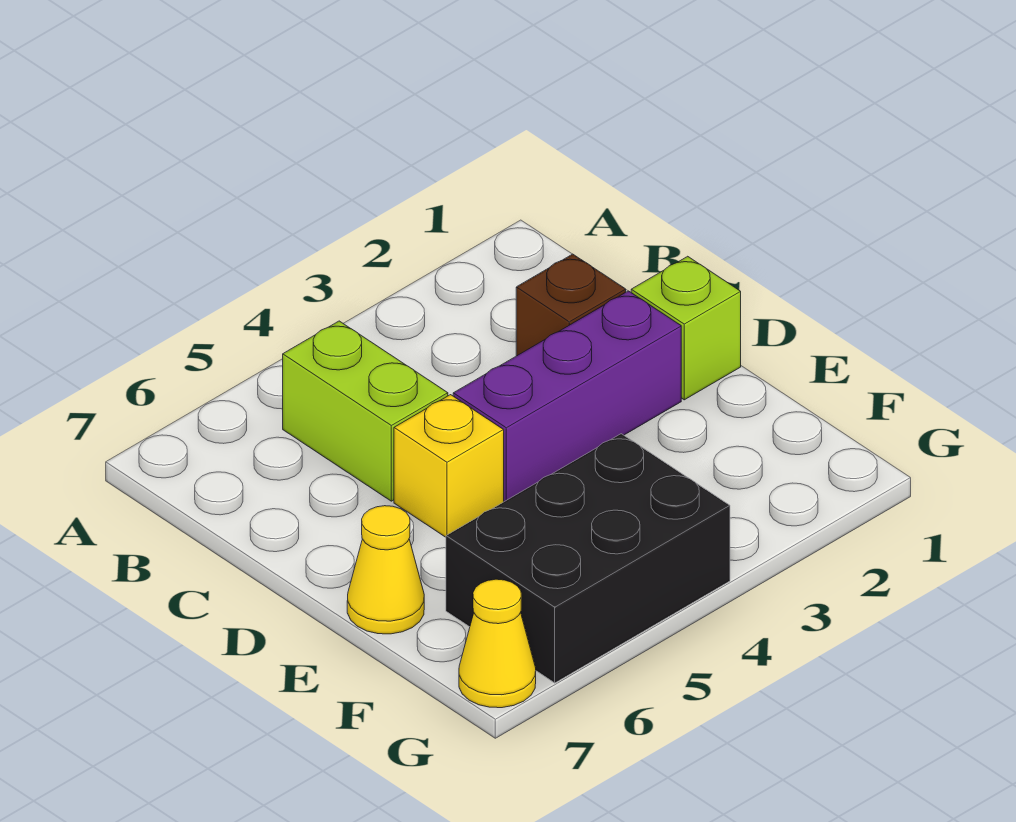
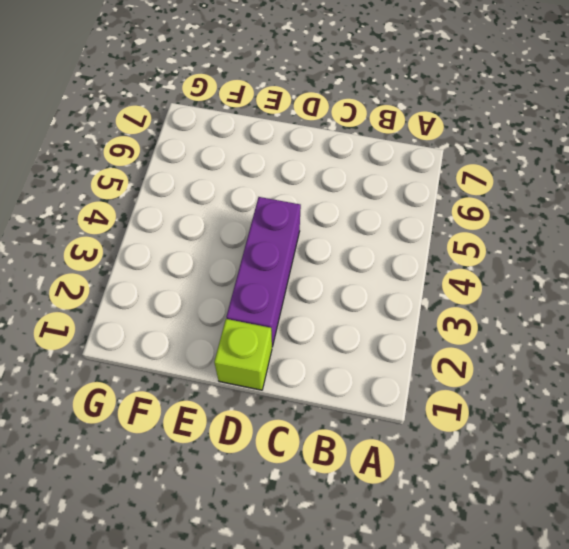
none -> lime brick B5:C5 level 1
none -> brown brick C2 level 1

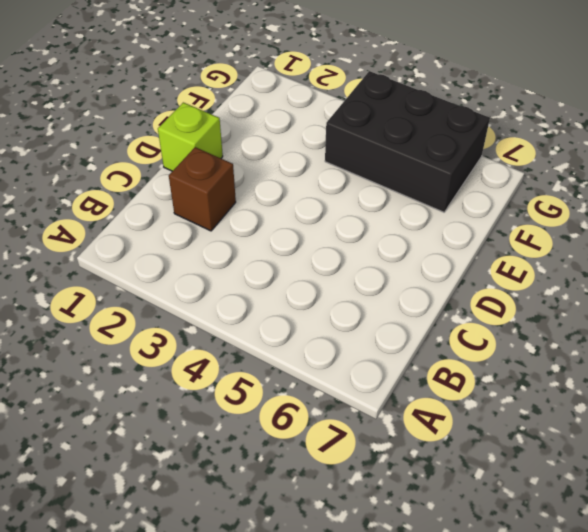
none -> lime brick B5:C5 level 1
none -> purple brick D2:D4 level 1

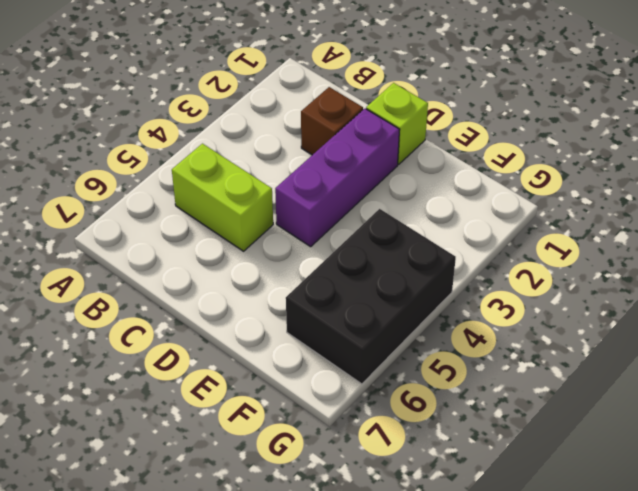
none -> yellow brick D5 level 1
none -> yellow cone E7 level 1

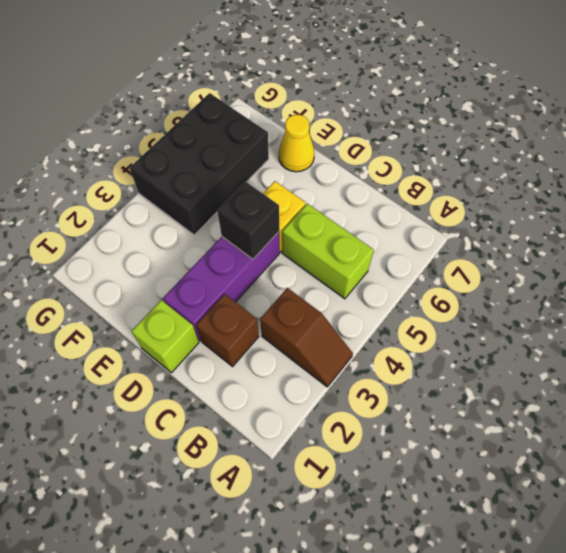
brown slope A3:B3 level 1 top B -> none
black brick D4 level 2 -> none
none -> yellow cone G7 level 1

